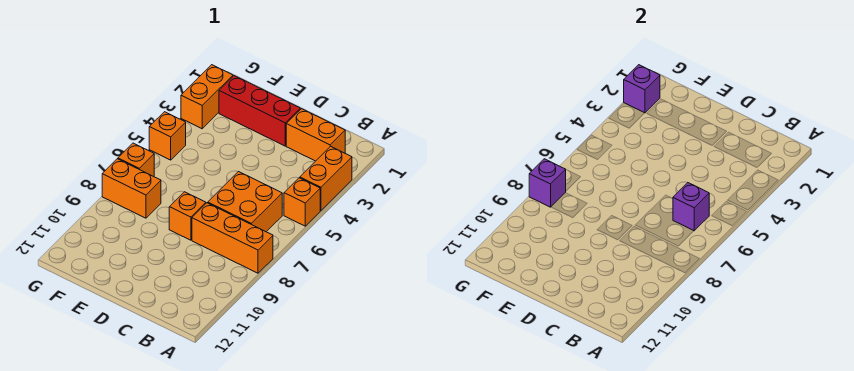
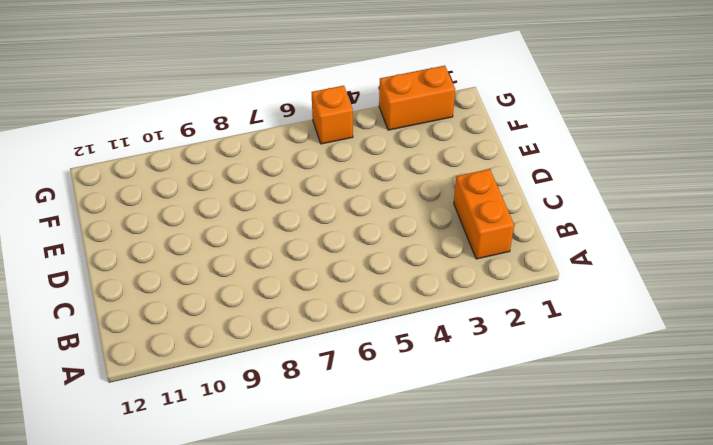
none -> orange brick A3:A4 level 1
none -> orange brick A5 level 1
none -> orange brick A8:C8 level 1

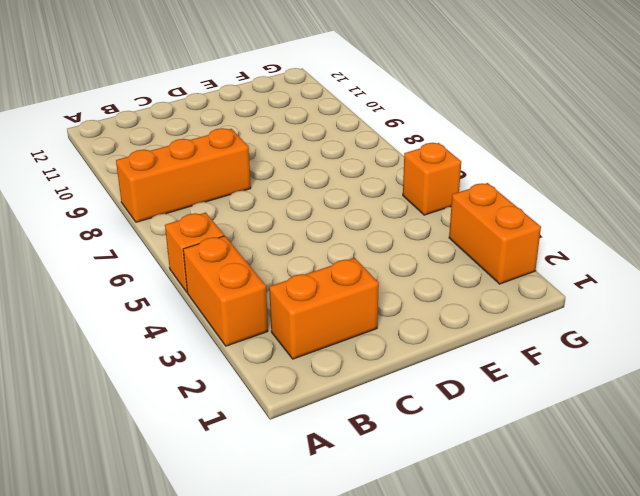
none -> orange brick B6:C7 level 1
none -> red brick D2:F2 level 1
none -> orange brick D8 level 1

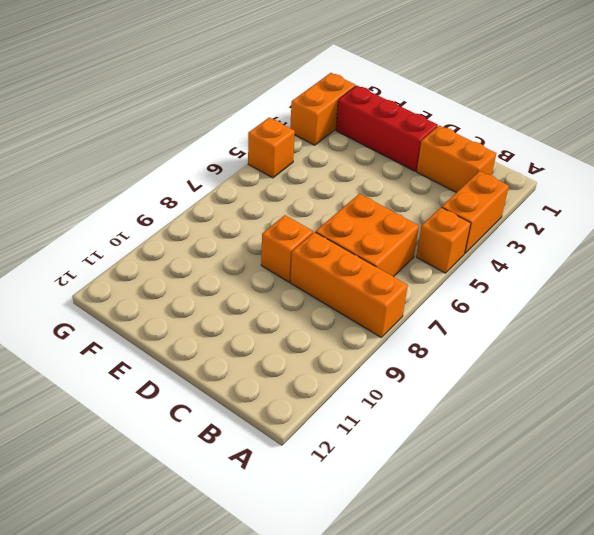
none -> orange brick F8:G8 level 1
none -> orange brick G7 level 1
none -> purple brick B6 level 2

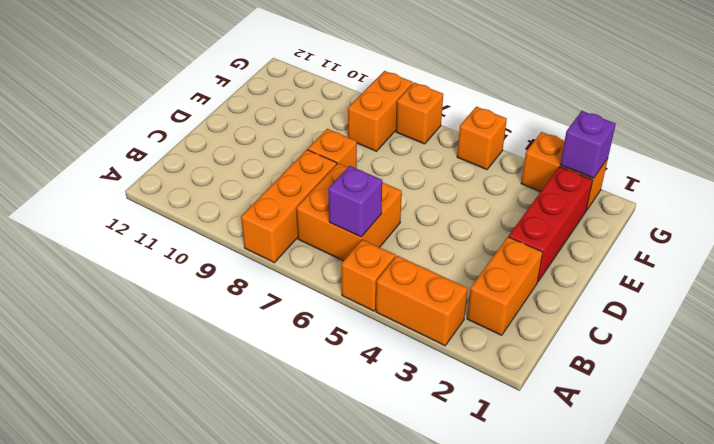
none -> purple brick G8 level 2

